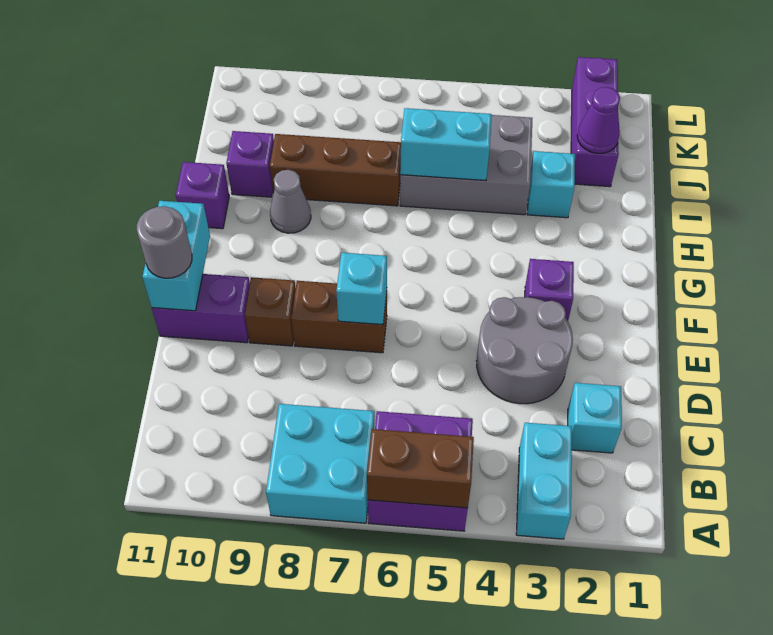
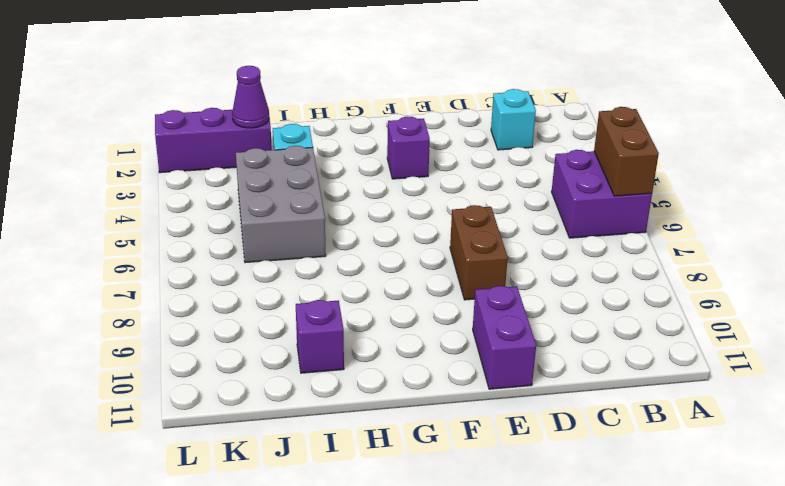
none -> cyan brick A3:B3 level 1
none -> cyan brick A7:B8 level 1
none -> grey round brick D3:E4 level 1

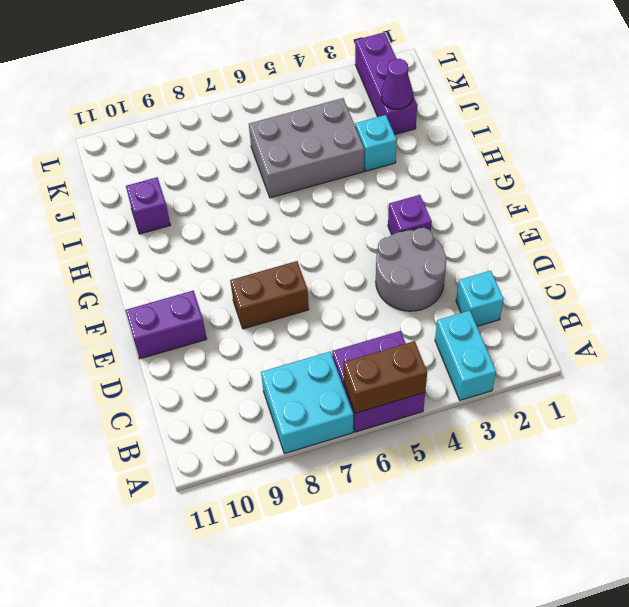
none -> brown brick E9 level 1
none -> grey cone H9 level 1
none -> purple brick H11 level 1

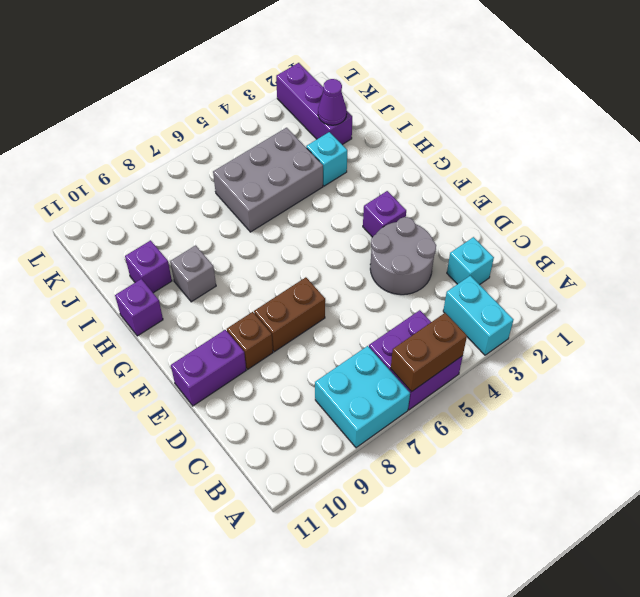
grey brick H9 level 1 -> grey cone H9 level 1
none -> brown brick I7:I9 level 1
none -> cyan brick E7 level 2
none -> cyan brick E11:F11 level 2

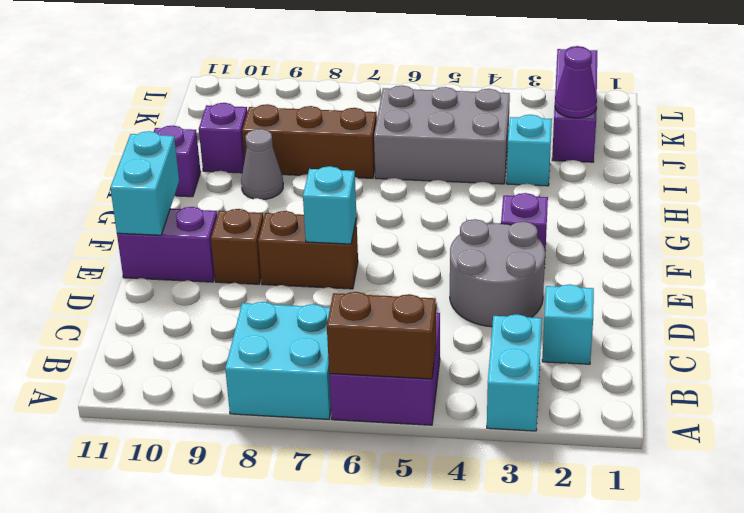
none -> cyan brick I5:I6 level 2
none -> grey round brick E11 level 3

